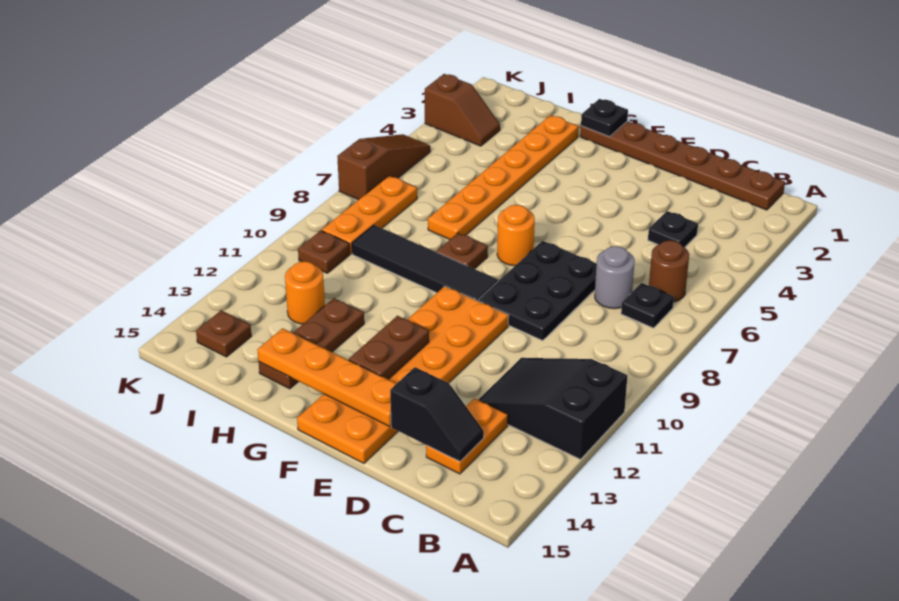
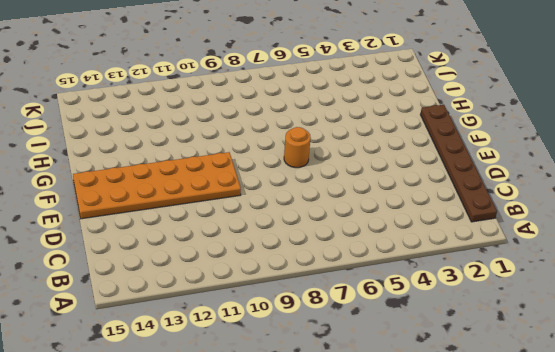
none -> black slope A11:C12 level 1 top A
none -> brown round brick B6 level 1
none -> black plate B7 level 1

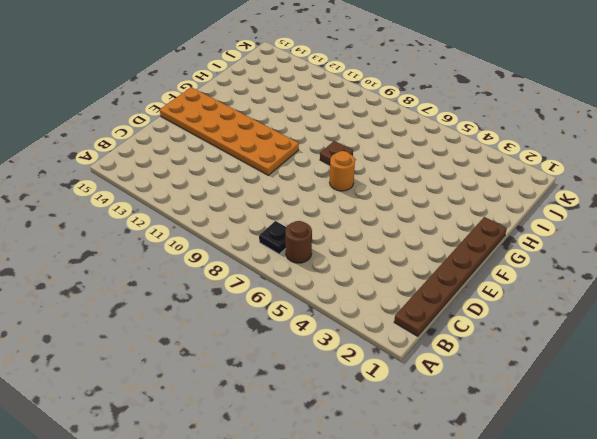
none -> black slope A11:C12 level 1 top A
none -> black plate C4 level 1
none -> grey round brick C7 level 1

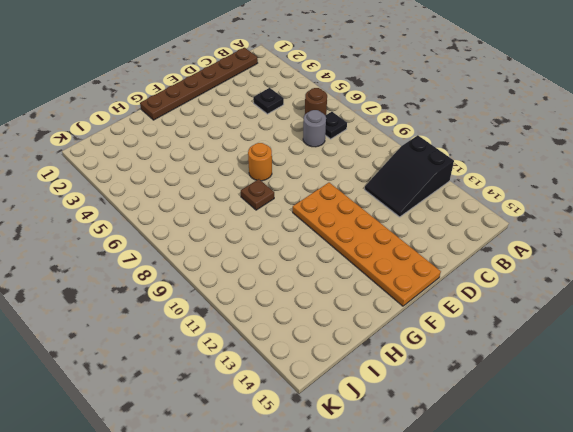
none -> orange plate C13:C14 level 1
none -> black plate D7:E9 level 1
none -> black tile F9:I9 level 1

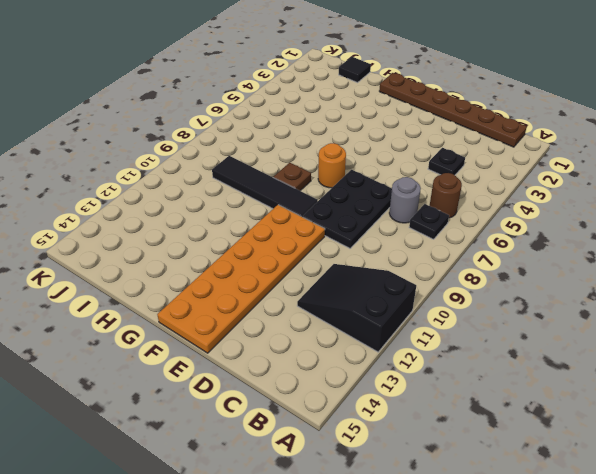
black tile I1 level 1 -> none
none -> orange plate C13:C14 level 1
none -> orange plate H2:H7 level 1
none -> brown plate H12:H14 level 1

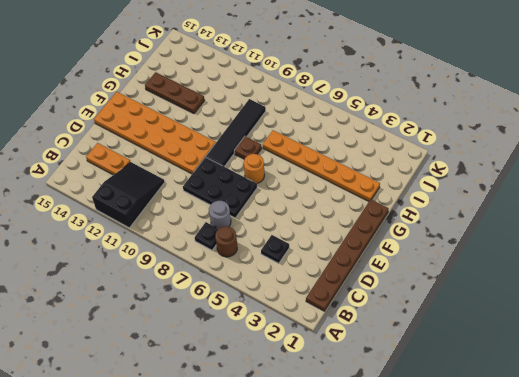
none -> orange round brick I12 level 1
none -> brown slope J3:K3 level 1 top K
none -> orange plate J7:J9 level 1

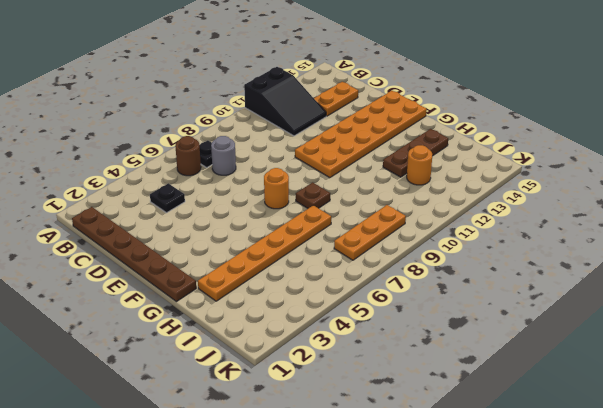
none -> black plate D7:E9 level 1
none -> black tile F9:I9 level 1
none -> brown slope J3:K3 level 1 top K

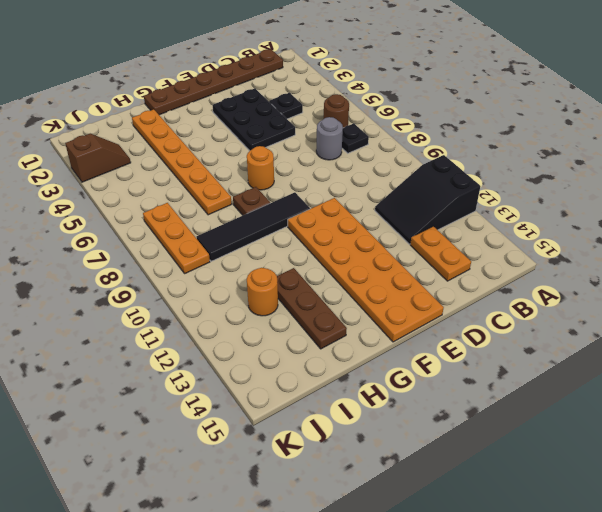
black plate D3:E5 level 1 -> black plate D7:E9 level 1
none -> brown plate J10 level 1
none -> brown plate J14 level 1
none -> brown slope K5:K7 level 1 top 7

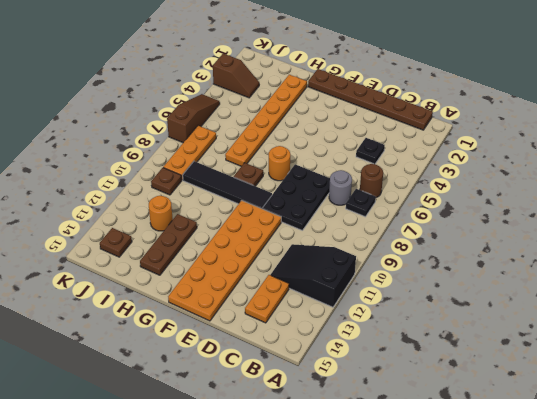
none -> black slope C14:D14 level 2 top D
none -> orange plate E14:H14 level 2
none -> brown plate F12:F13 level 2

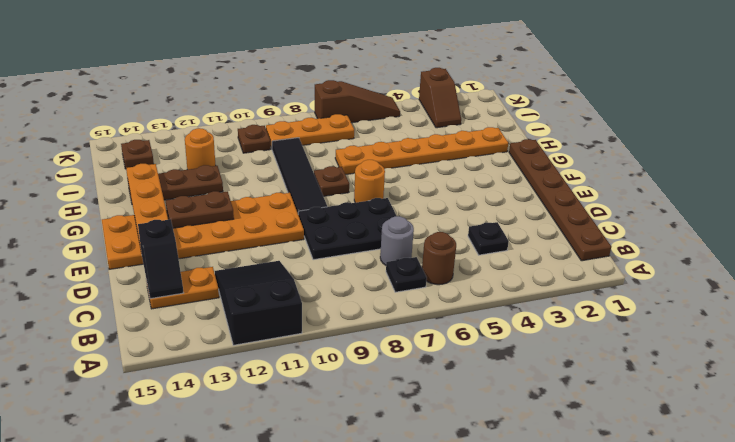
none -> black plate G1 level 2

